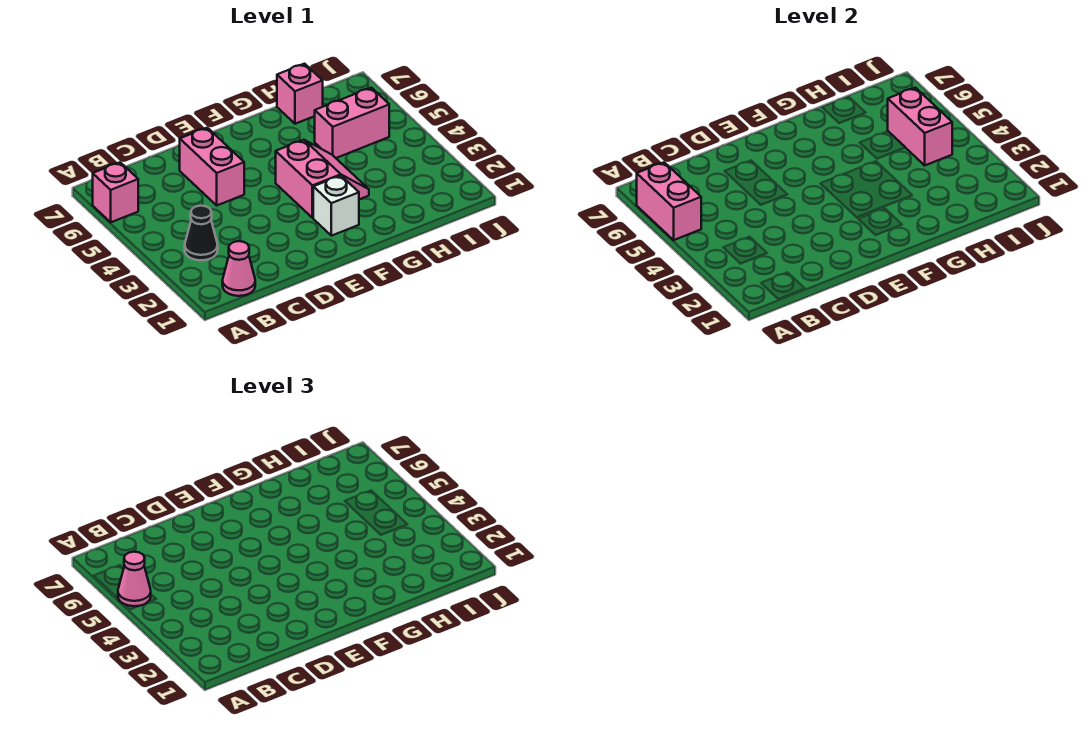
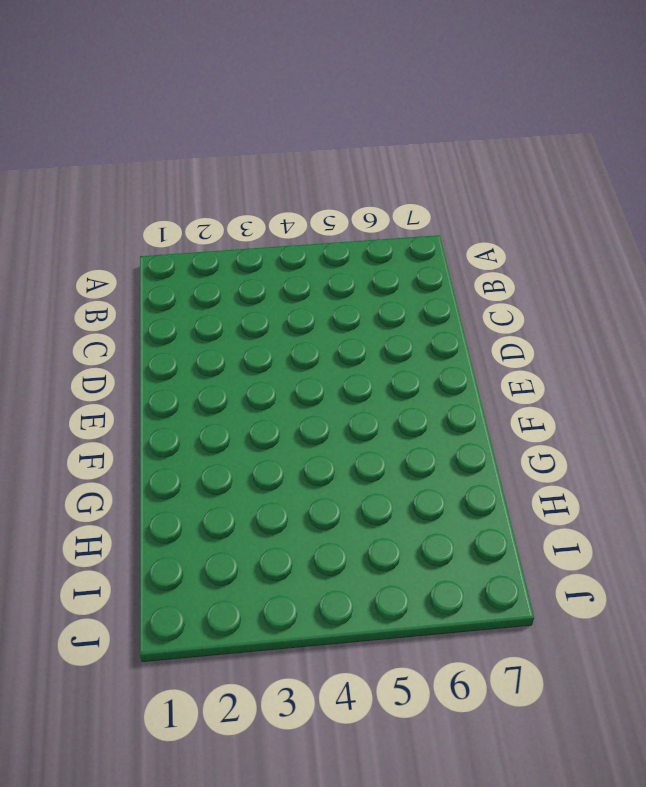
none -> pink brick A6 level 1
none -> pink cone B1 level 1

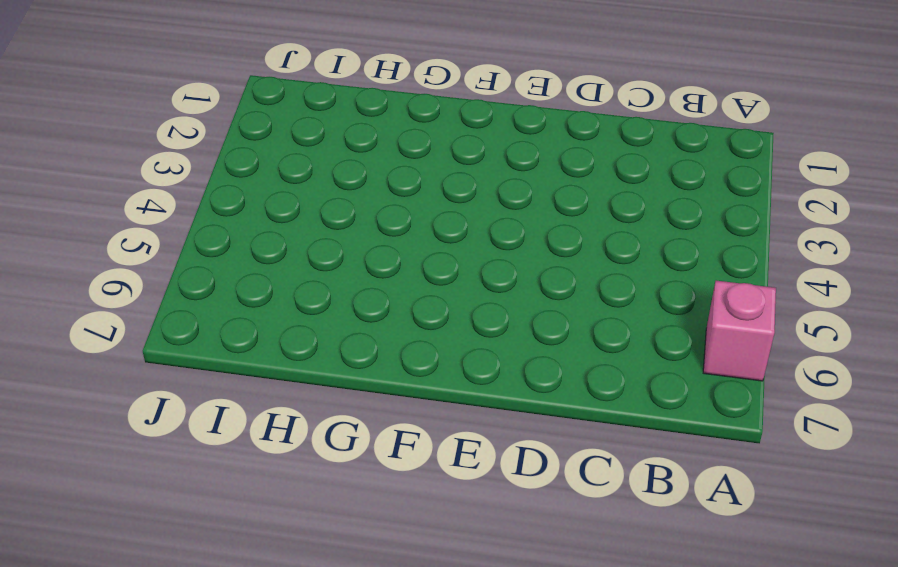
none -> pink cone B1 level 1
none -> black cone B3 level 1

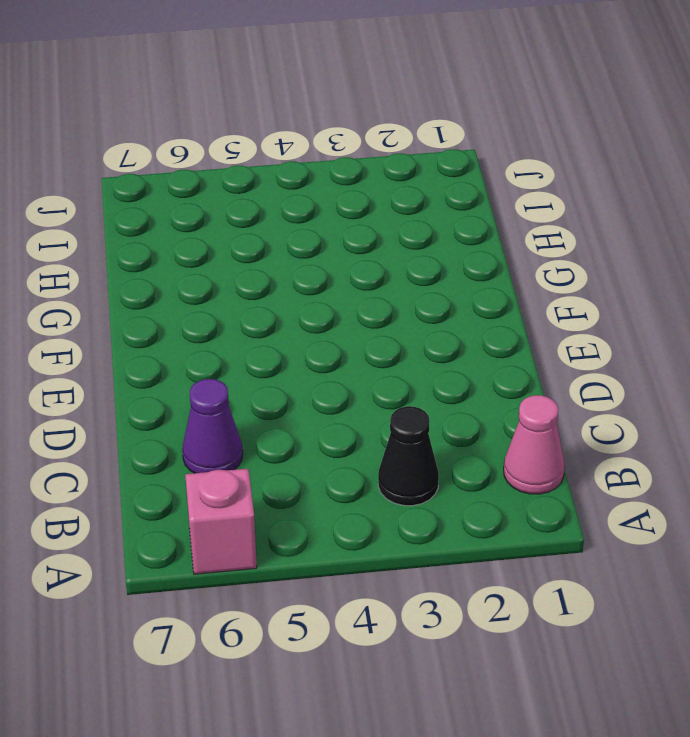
purple cone C6 level 1 -> none
none -> pink brick D5:D6 level 1
none -> white brick F2 level 1

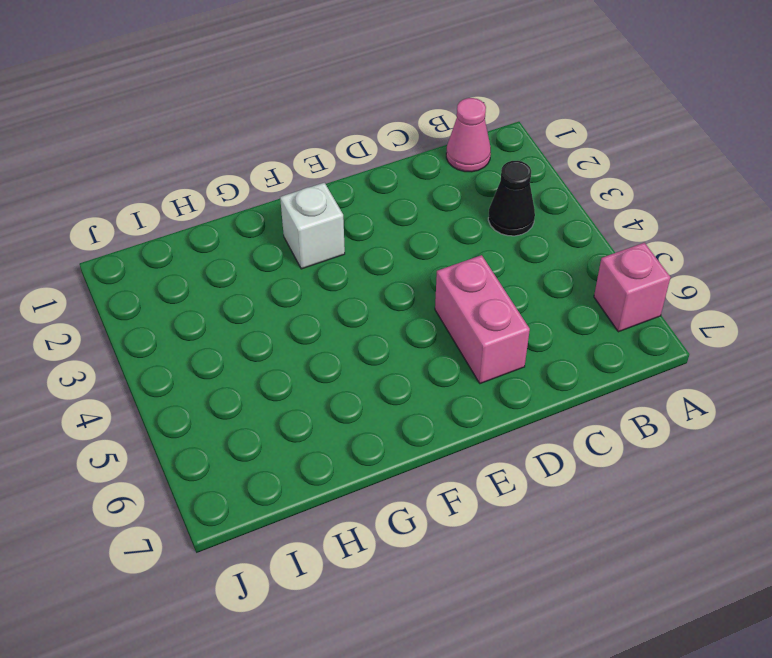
none -> pink slope F3:G4 level 1 top F
none -> pink brick H5:I5 level 1

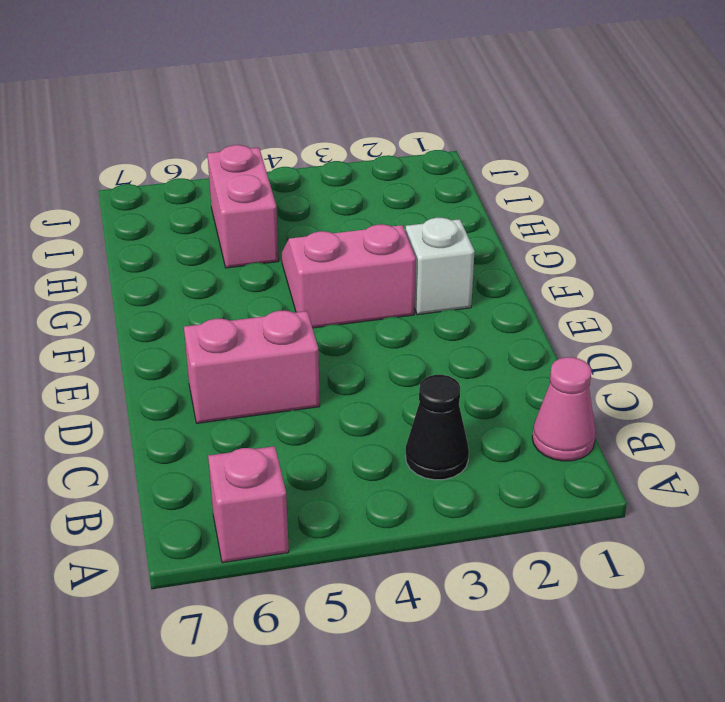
none -> pink brick H7 level 1
none -> pink brick A5:A6 level 2

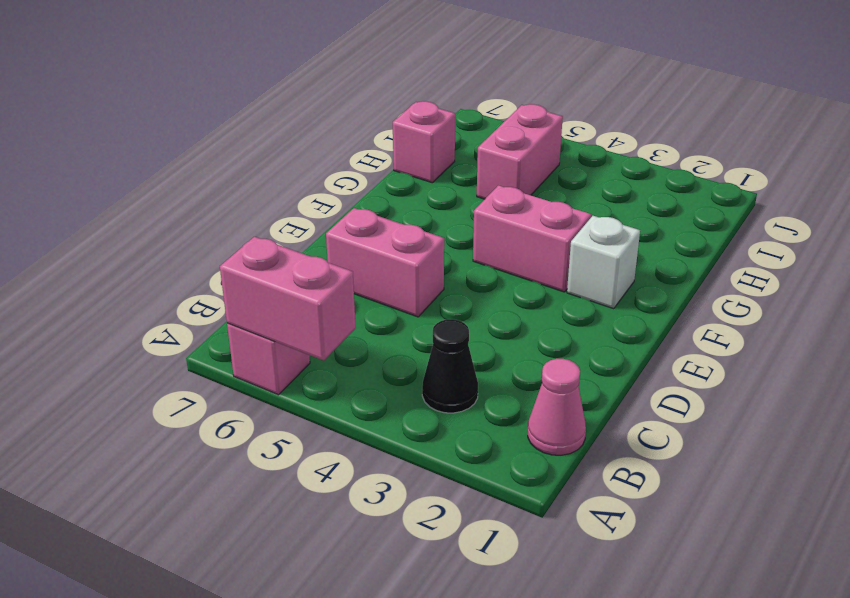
none -> pink brick I4:I5 level 2
none -> pink cone A5 level 3

